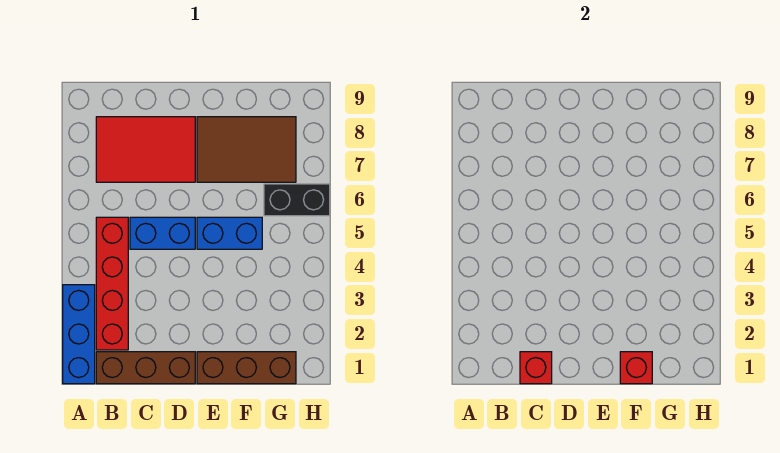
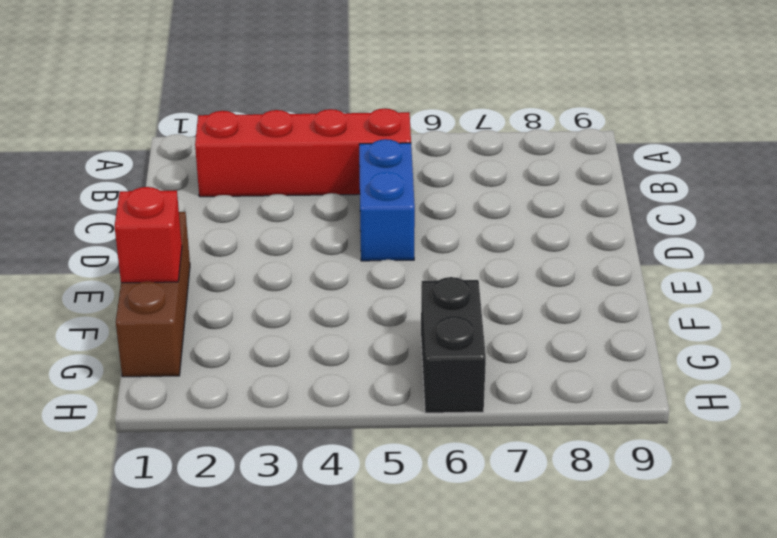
none -> blue brick A1:A3 level 1
none -> brown brick B1:D1 level 1

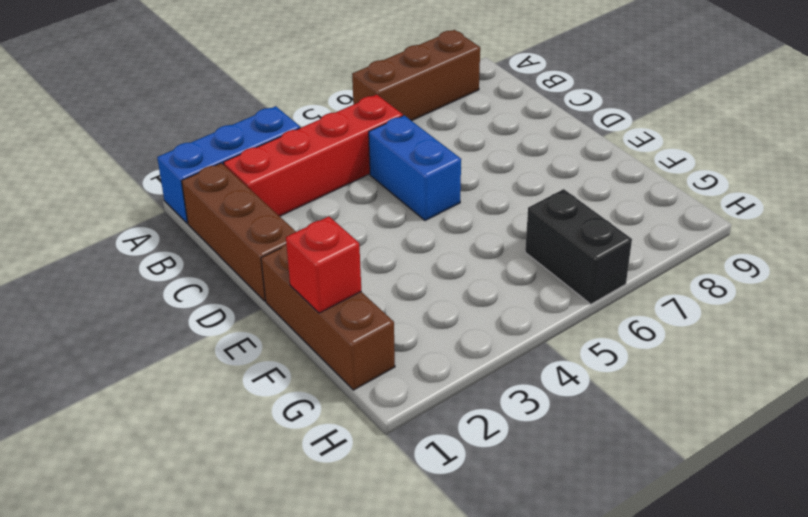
brown brick A6:A8 level 1 -> none
none -> red tile B7:D8 level 1
none -> blue brick E5:F5 level 1

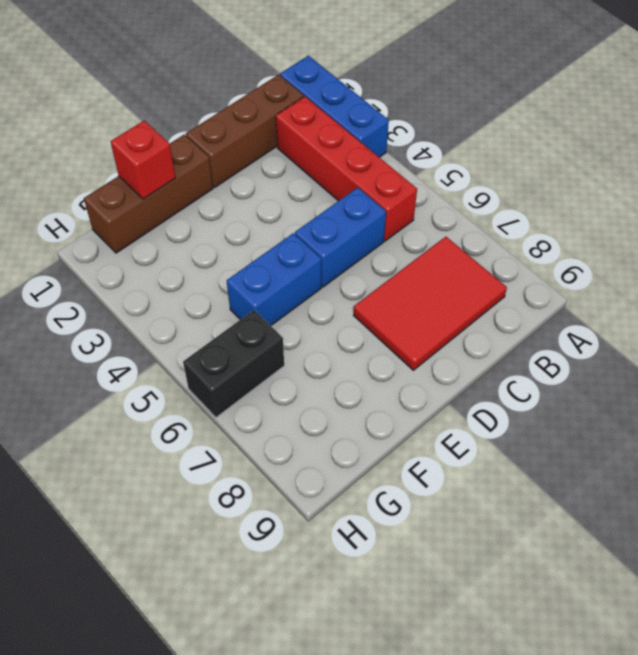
none -> brown tile E7:G8 level 1
none -> red brick C1 level 2

